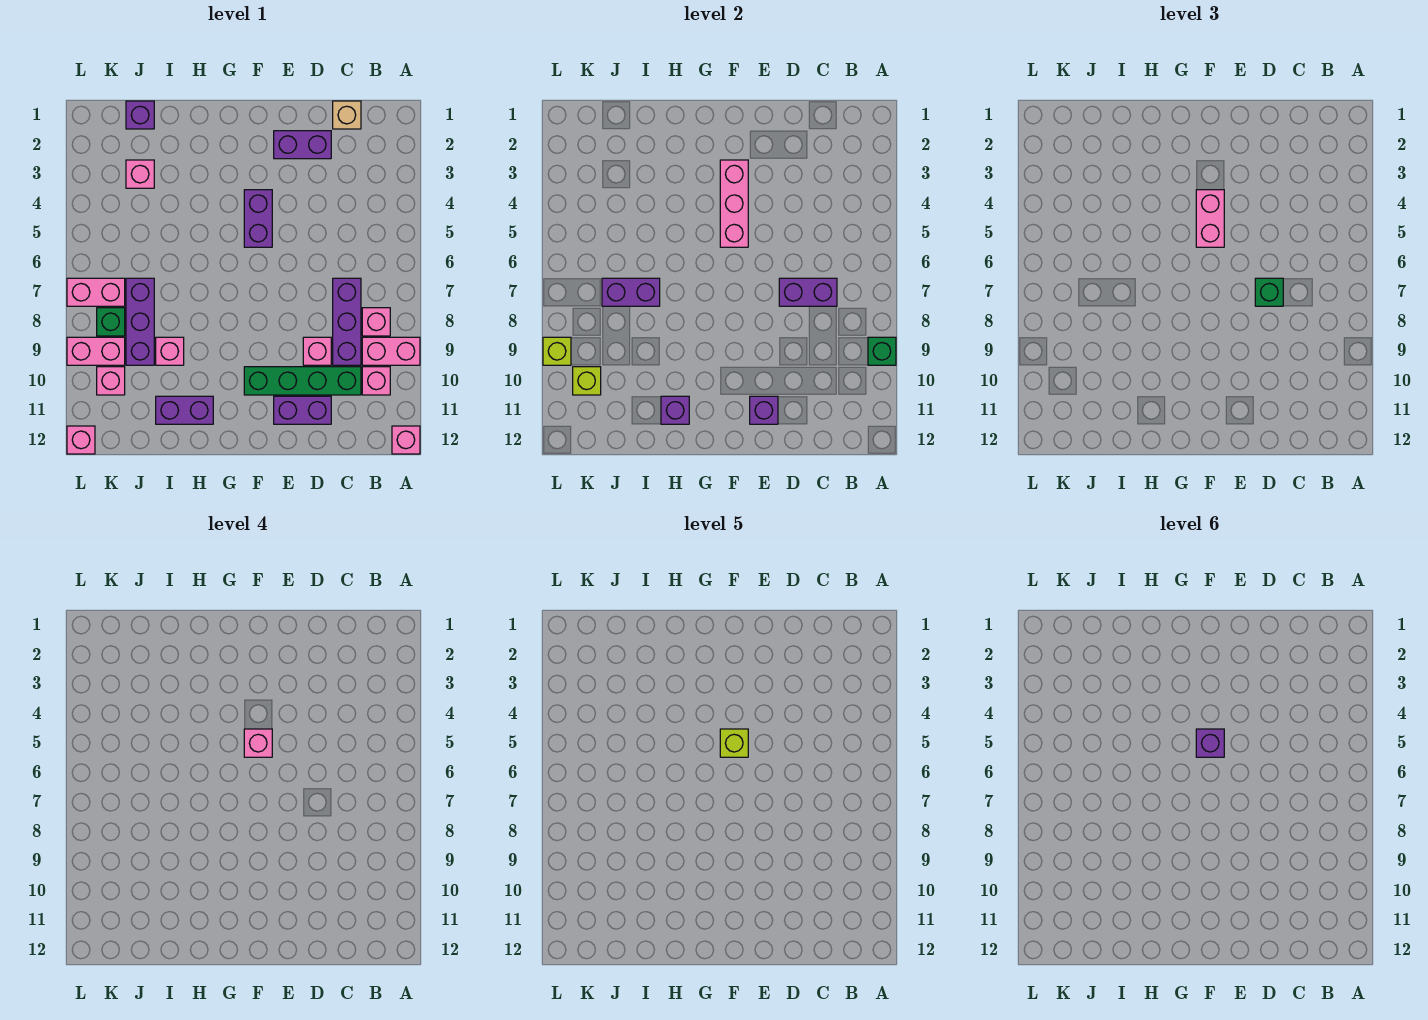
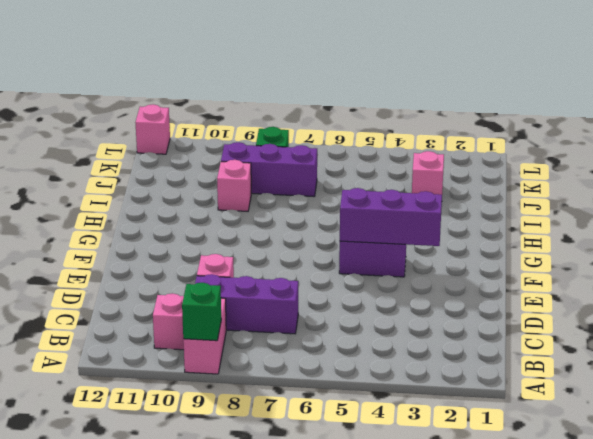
purple brick F3:F5 level 2 -> pink brick F3:F5 level 2
none -> pink brick A12 level 1
none -> pink brick B8 level 1
none -> tan brick C1 level 1
none -> green brick C10:F10 level 1

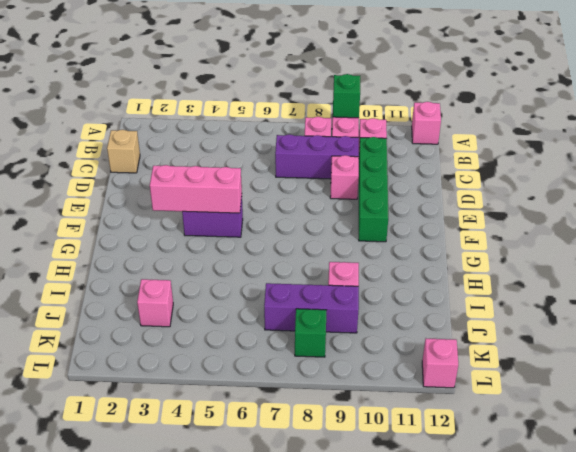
none -> purple brick D2:E2 level 1
none -> purple brick D11:E11 level 1
none -> purple brick H11:I11 level 1
none -> purple brick J1 level 1

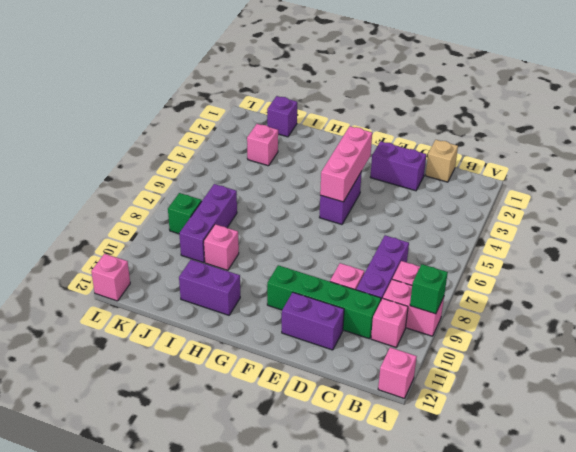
none -> pink brick K7:L7 level 1
none -> pink brick K9:L9 level 1
none -> pink brick K10 level 1
none -> purple brick C7:D7 level 2

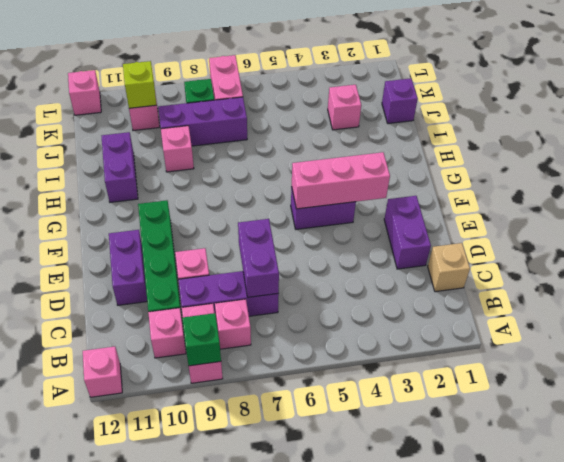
none -> pink brick K9:L9 level 1
none -> purple brick E11 level 2
none -> purple brick H11 level 2
none -> purple brick I7:J7 level 2

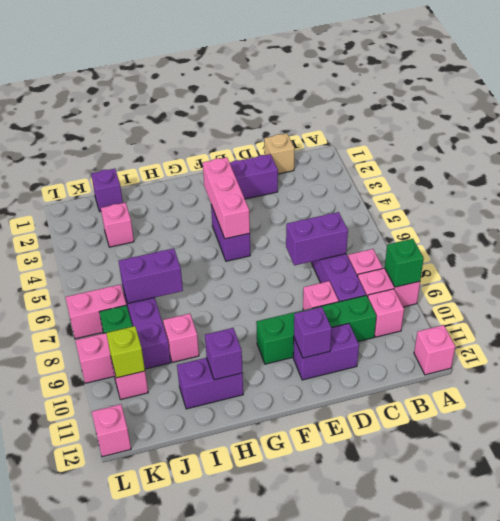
none -> lime brick L9 level 2
none -> green brick D7 level 3
none -> pink brick F4:F5 level 3
none -> pink brick F5 level 4

